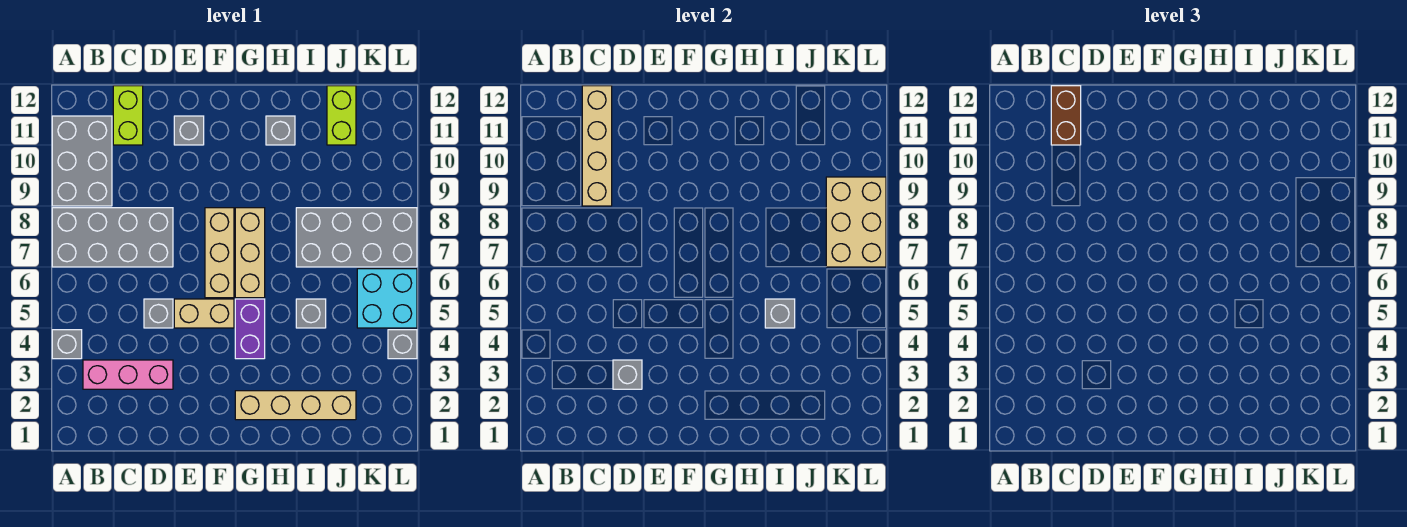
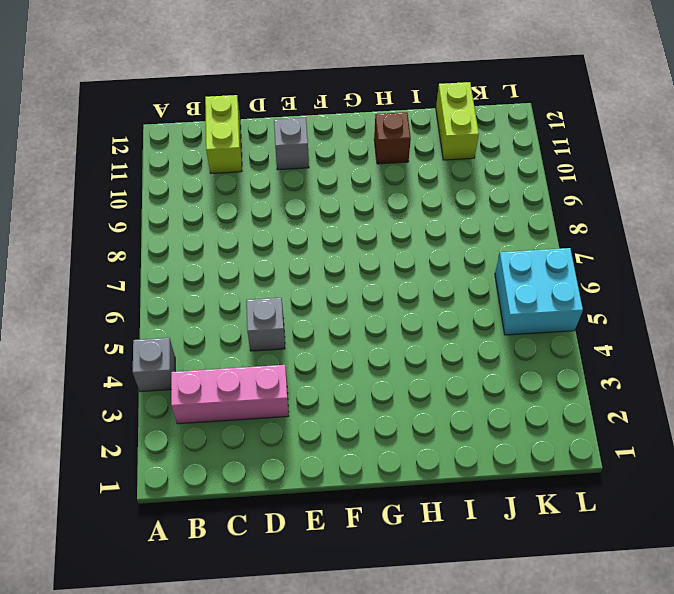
brown brick H11 level 1 -> grey brick H11 level 1
none -> grey brick A7:D8 level 1
none -> grey brick A9:B11 level 1
none -> tan brick E5:F5 level 1

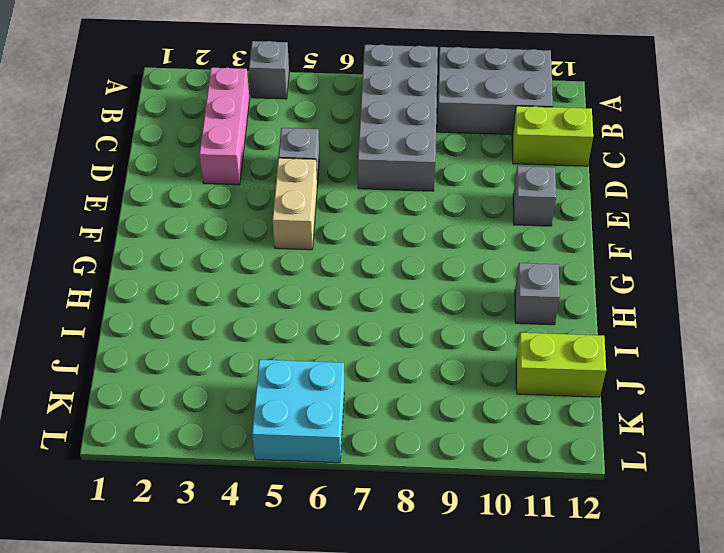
none -> tan brick F6:F8 level 1
none -> tan brick G2:J2 level 1
none -> purple brick G4:G5 level 1

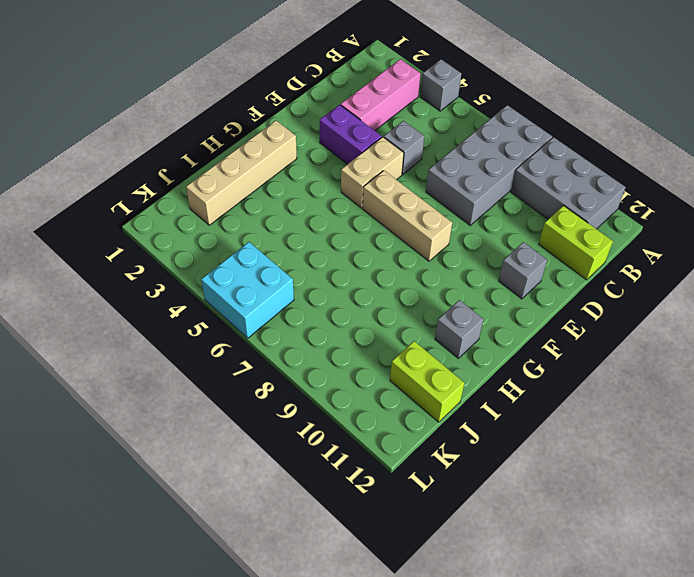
purple brick E3:E4 level 1 -> purple brick G4:G5 level 1
none -> tan brick G6:G8 level 1
none -> grey brick I5 level 1
none -> grey brick I7:L8 level 1

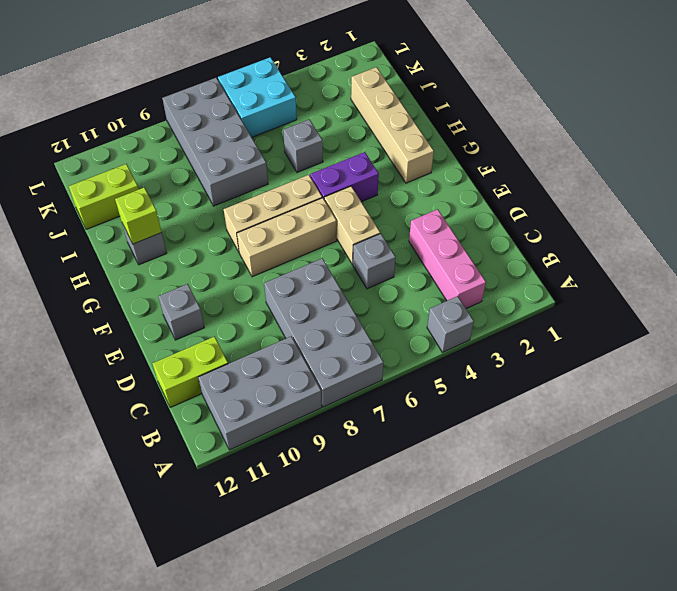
lime brick H11 level 2 -> none
none -> grey brick L4 level 1
none -> tan brick C9:C12 level 2
none -> grey brick D3 level 2

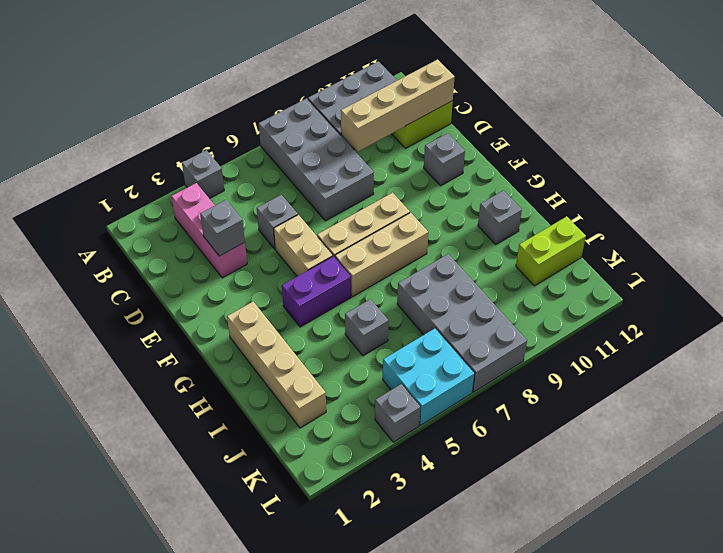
none -> grey brick I5 level 2
none -> tan brick K7:L9 level 2
none -> brown brick C11:C12 level 3

